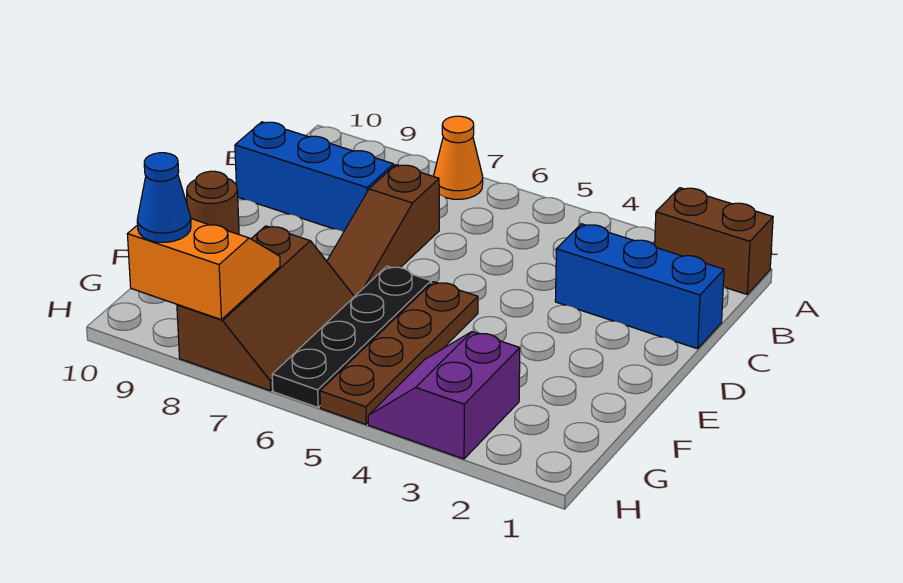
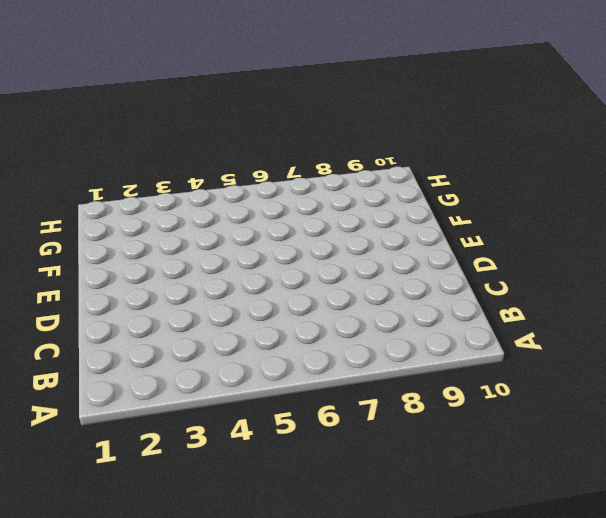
none -> brown brick A1:A2 level 1
none -> orange cone A7 level 1
none -> blue brick C1:C3 level 1

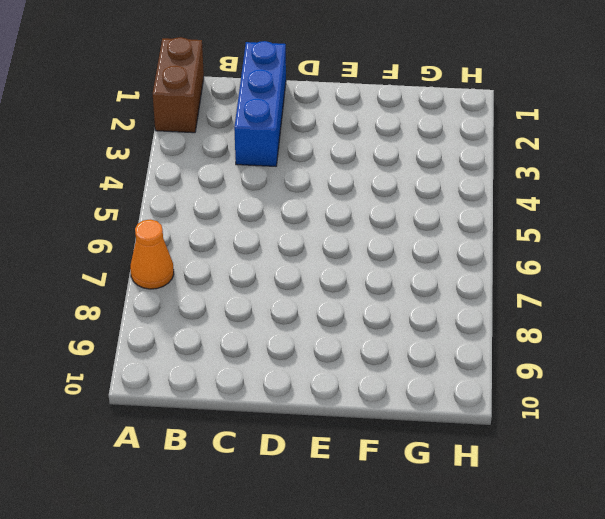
none -> brown slope C7:E7 level 1 top C
none -> blue brick C8:C10 level 1
none -> brown plate E5:H5 level 1

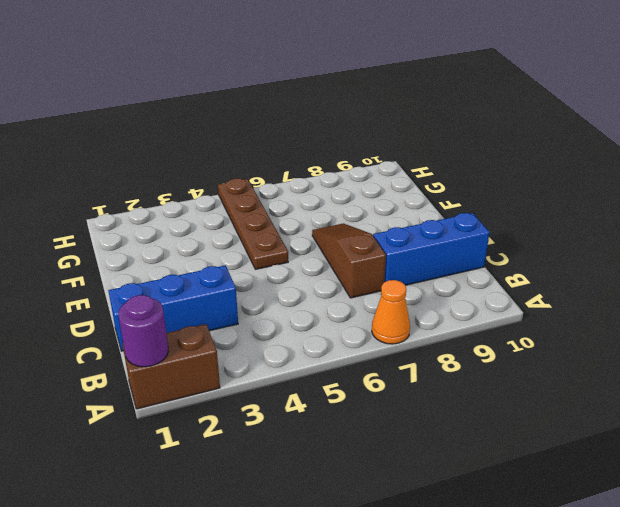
purple round brick A1 level 2 -> none
none -> black plate E6:H6 level 1
none -> brown round brick E10 level 1
none -> brown slope F7:H8 level 1 top 8

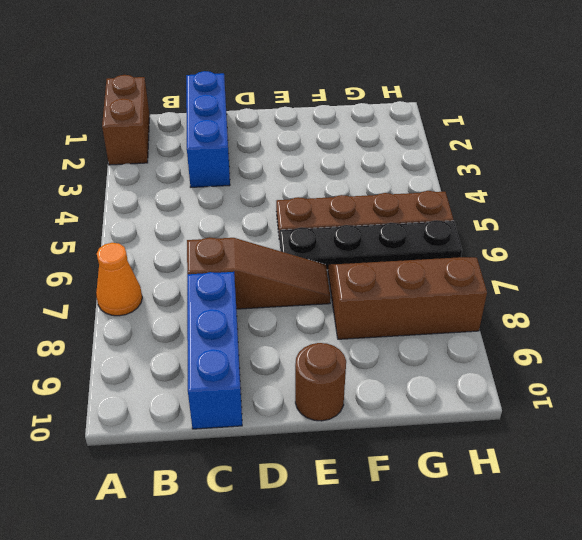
none -> purple slope G3:H4 level 1 top 3
none -> orange slope G8:H9 level 2 top H
none -> blue cone H9 level 3

